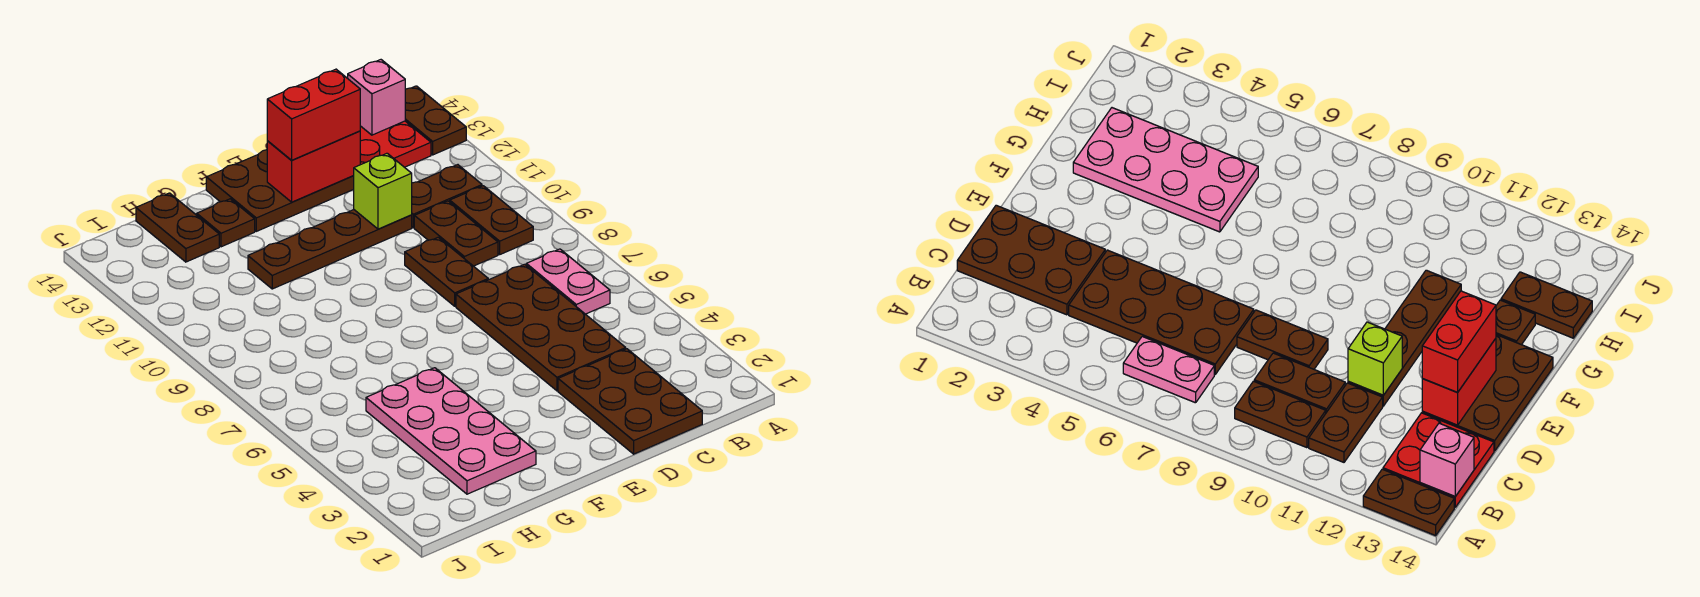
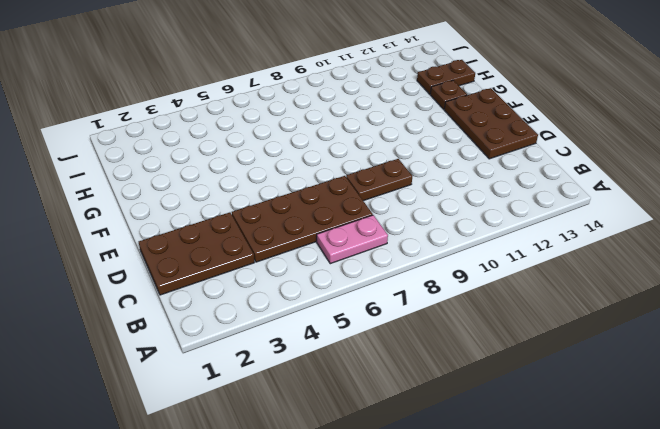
none -> brown plate A13:A14 level 1
none -> brown plate B9:B10 level 1
none -> brown plate B11:C11 level 1

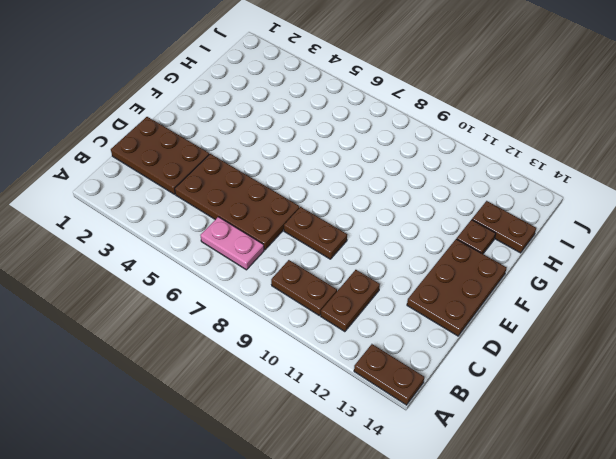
none -> red plate B13:C14 level 1
none -> brown plate C9:C10 level 1
none -> brown plate D11:G11 level 1

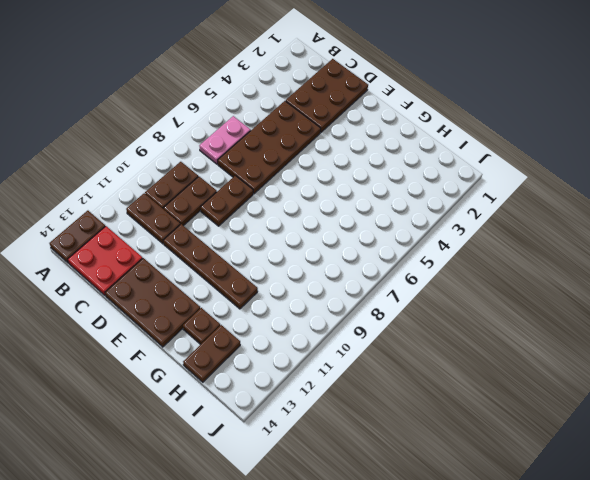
none -> pink plate G2:H5 level 1
none -> pink brick B14 level 2
none -> lime brick D11 level 2

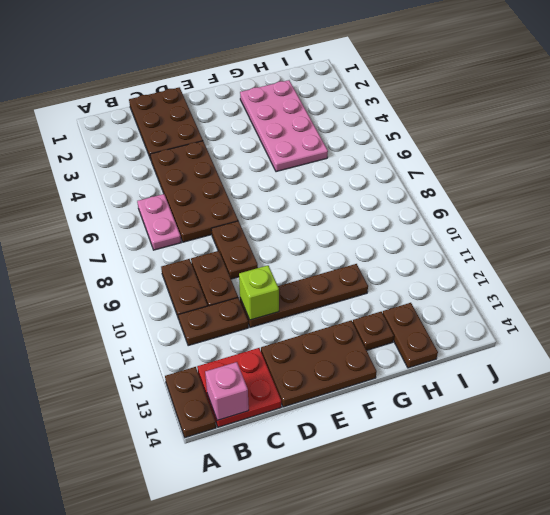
none -> red brick D13:E13 level 2
none -> red brick D13:E13 level 3

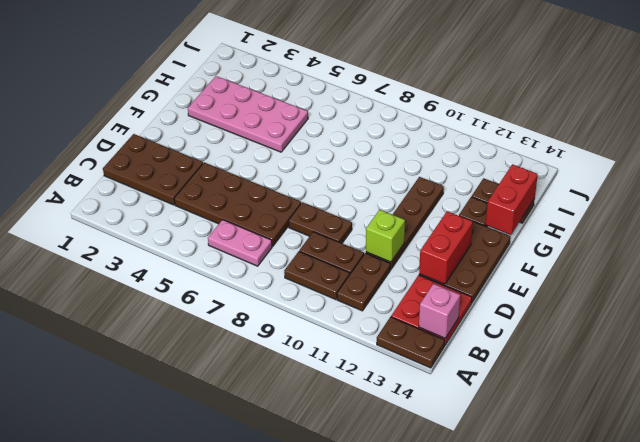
red brick G14:H14 level 2 -> red brick D13:E13 level 3

